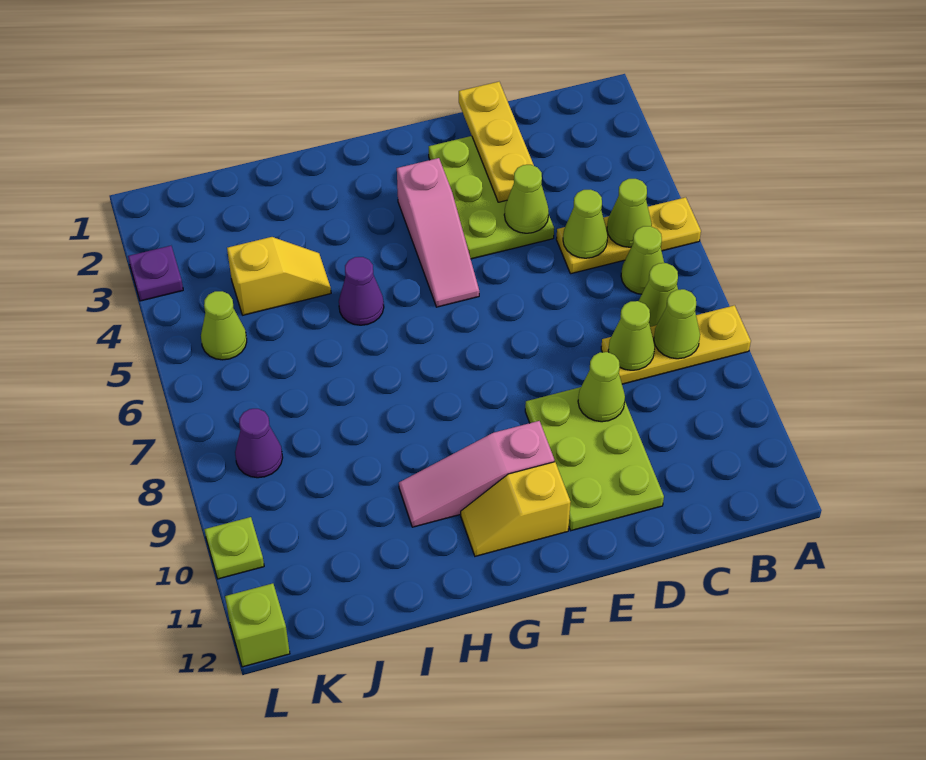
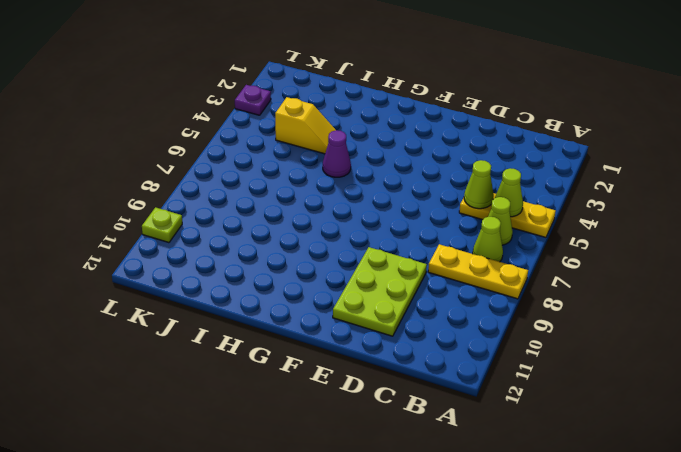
none -> lime plate D2:E4 level 1
none -> pink slope F3:F5 level 1 top 3
none -> pink slope F10:H10 level 1 top F

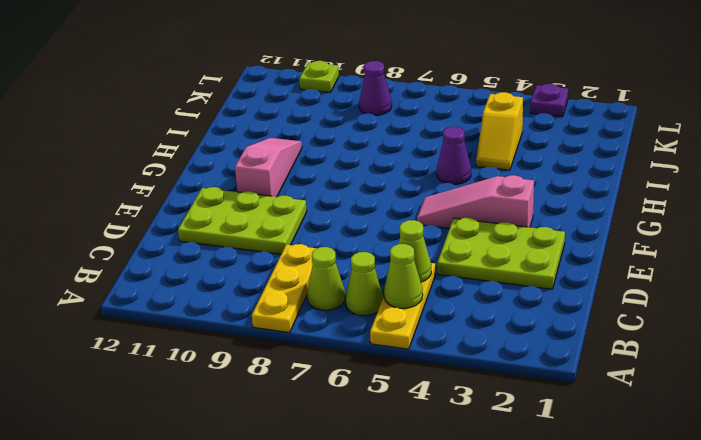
none -> yellow slope F11:G11 level 1 top F
none -> lime cone K5 level 1
none -> lime brick L12 level 1

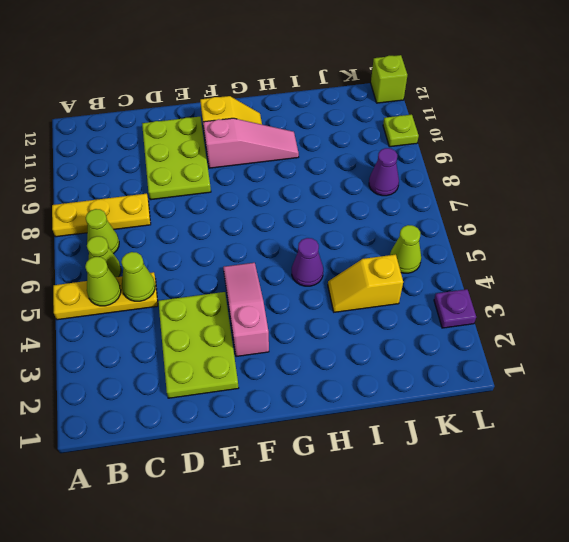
none -> lime cone B8 level 2
none -> lime cone C8 level 2
none -> yellow plate D1:D3 level 2

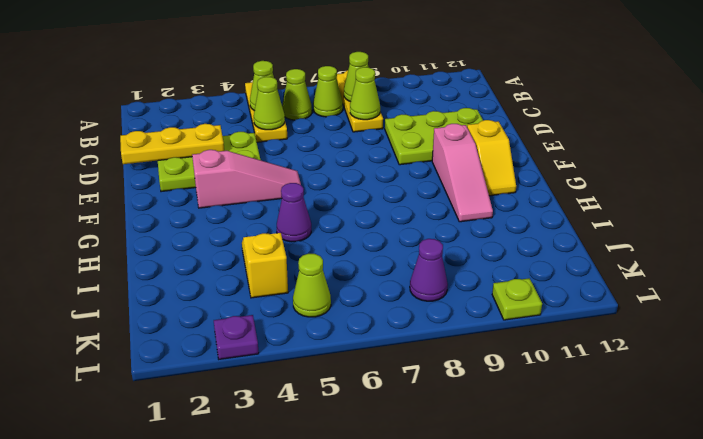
none -> lime brick L12 level 1
none -> lime cone D4 level 2
none -> lime cone D9 level 2

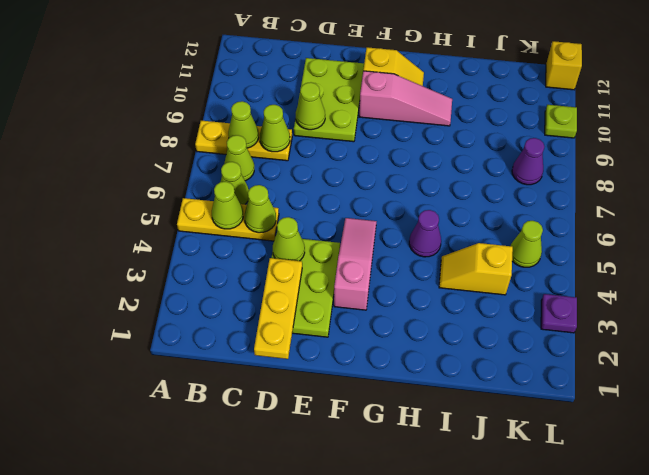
yellow brick L12 level 1 -> lime brick L12 level 1

